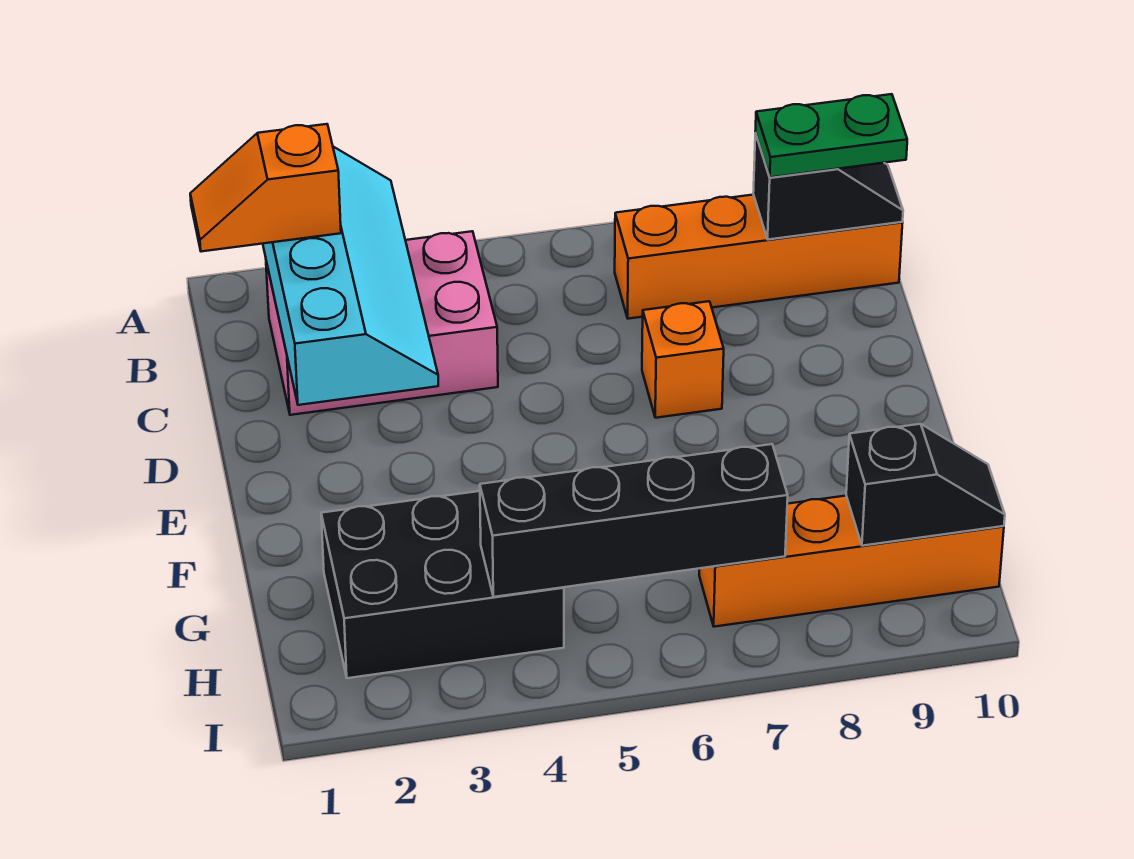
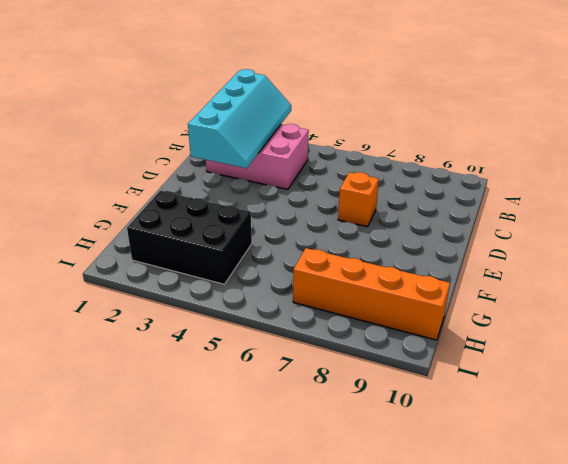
none -> orange brick B7:B10 level 1
none -> black slope B9:B10 level 2 top 9

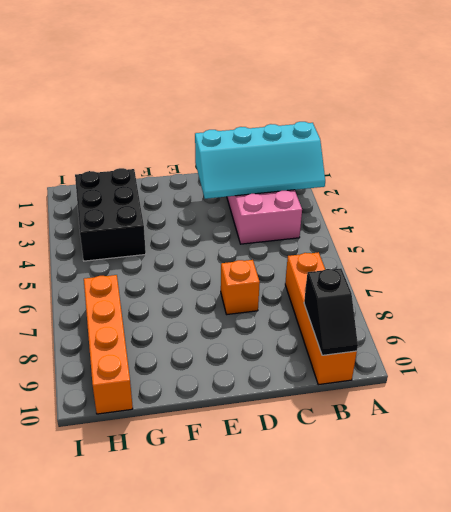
none -> black brick H4:H7 level 2
none -> black slope H9:H10 level 2 top 9

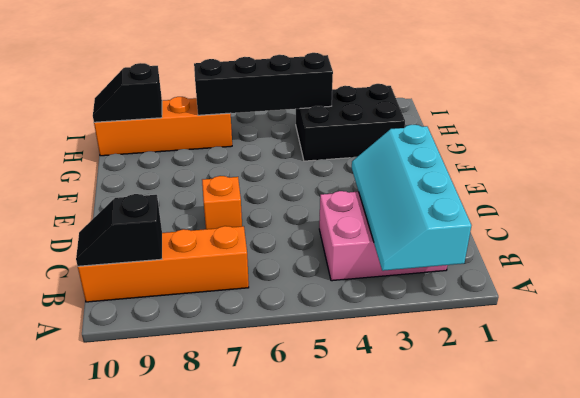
none -> orange slope B1:B2 level 3 top 2
none -> green plate B9:B10 level 3

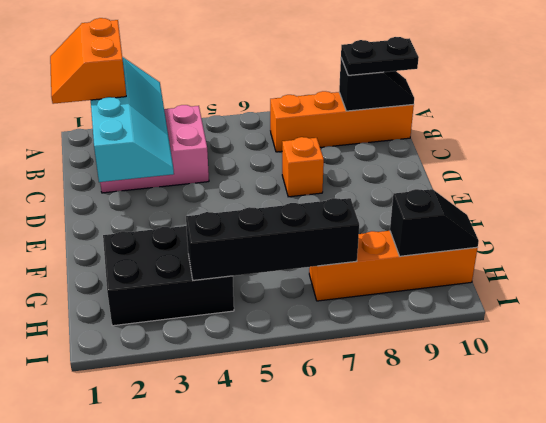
orange slope A1:B2 level 3 top 2 -> orange slope B1:B2 level 3 top 2
black plate B9:B10 level 3 -> green plate B9:B10 level 3

